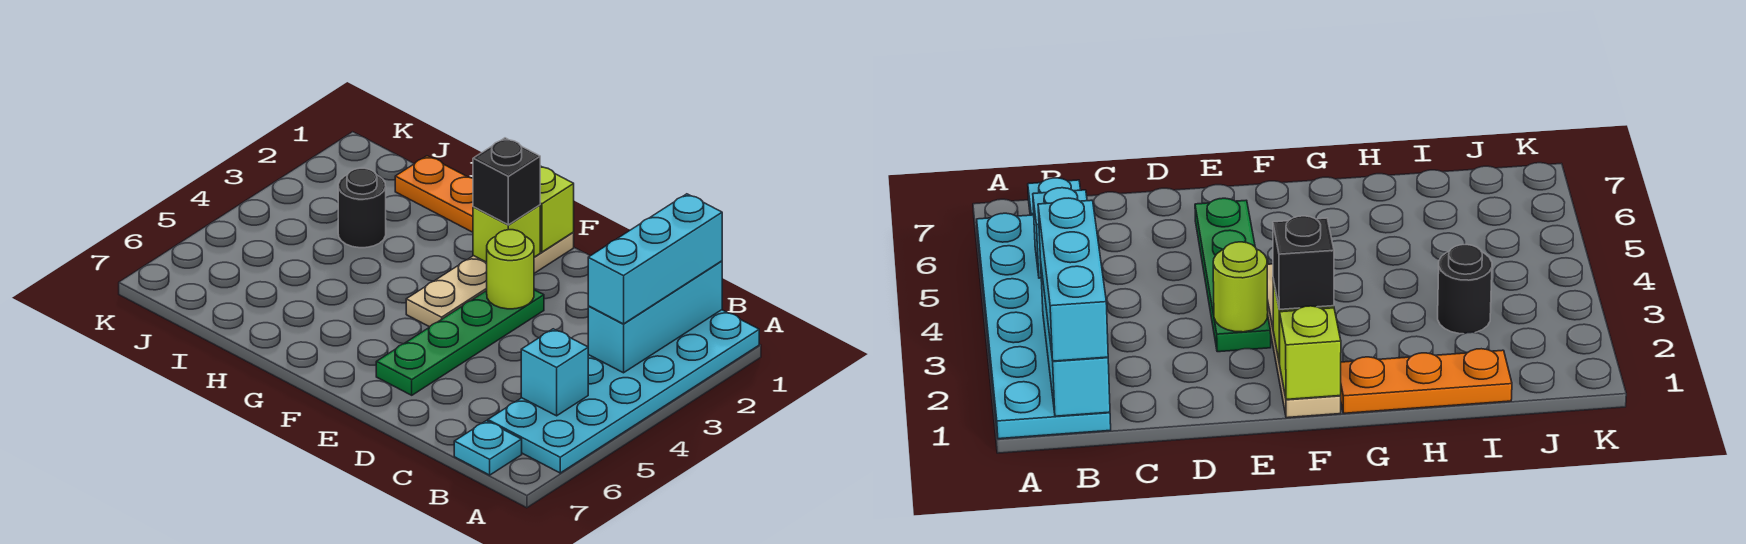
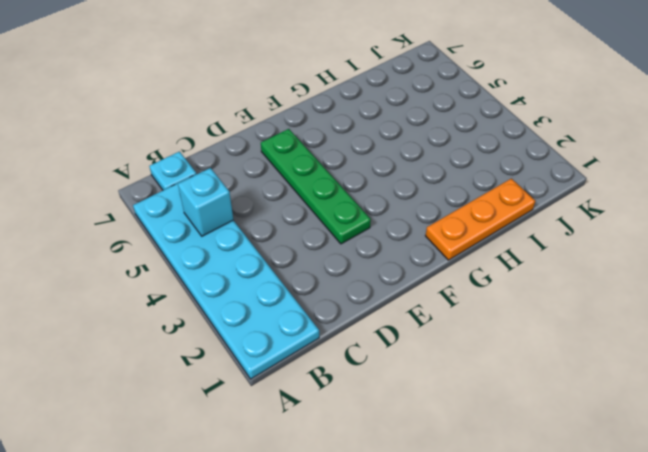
none -> tan plate F1:F4 level 1
none -> black round brick I3 level 1
none -> cyan brick B1:B3 level 2

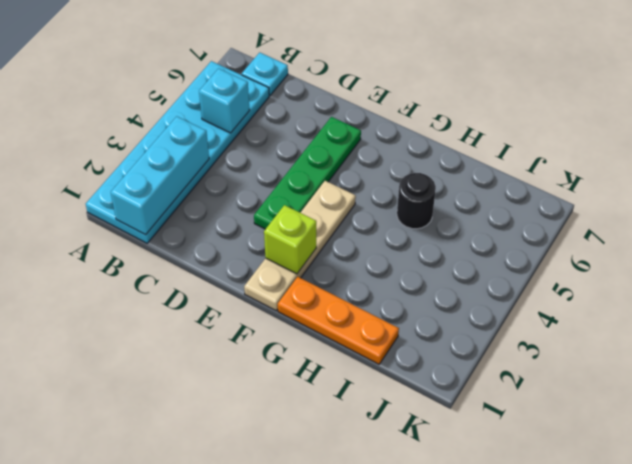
black round brick H5 level 1 -> black round brick I3 level 1
none -> lime round brick E3 level 2
none -> lime brick F1 level 2
none -> cyan brick B1:B3 level 3

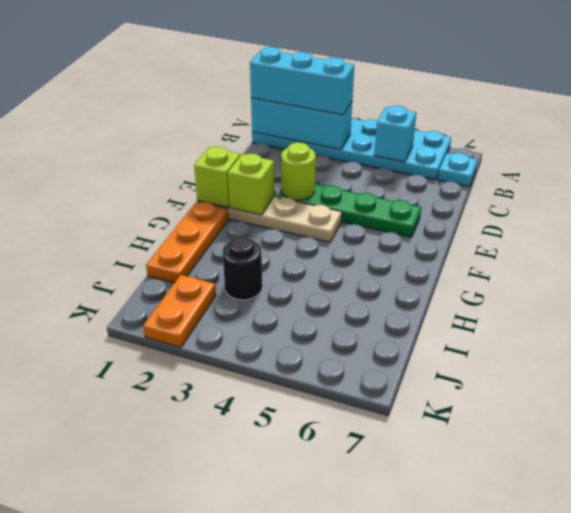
orange plate J2:K2 level 1 -> none
none -> black brick F2 level 3

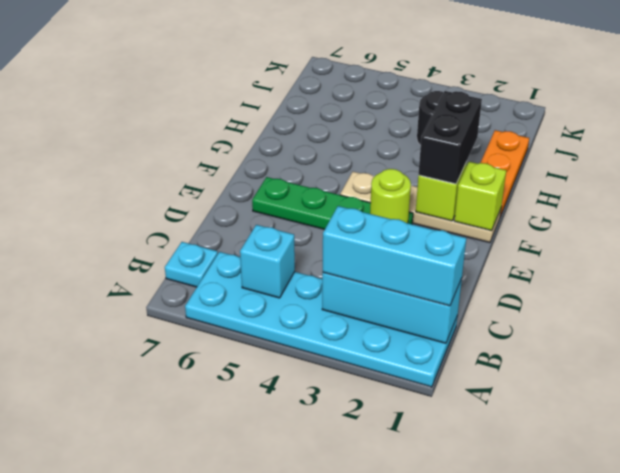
black brick F2:G2 level 3 -> black brick F2 level 3

